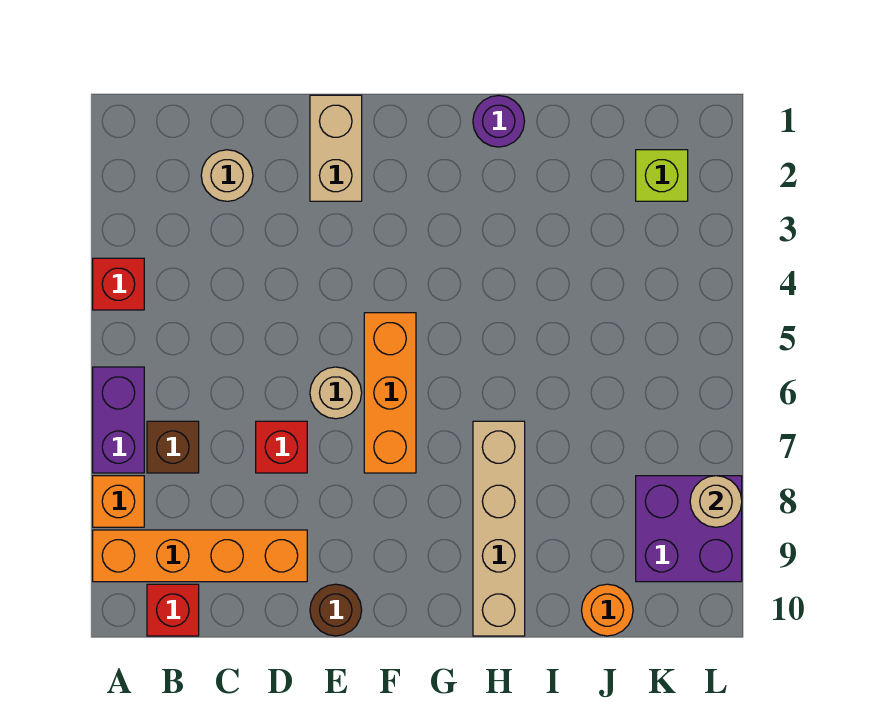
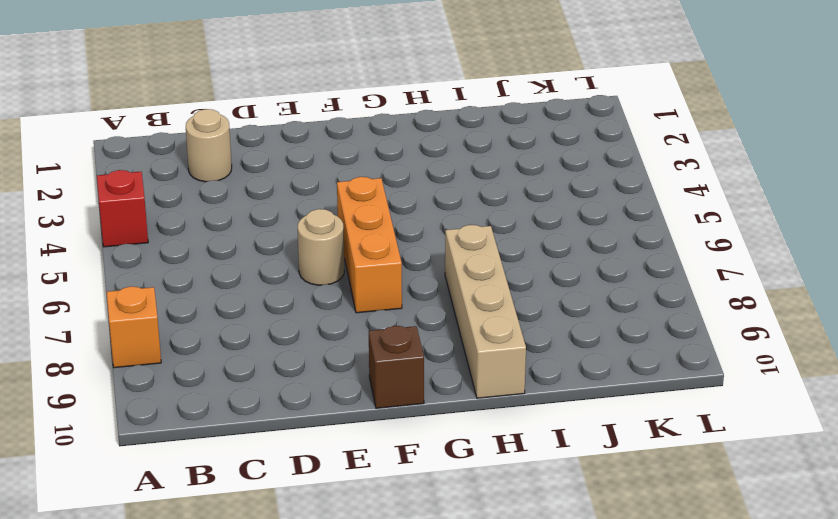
brown brick F10 level 1 -> brown brick B7 level 1
none -> purple brick A6:A7 level 1
none -> orange brick A9:D9 level 1
none -> red brick B10 level 1

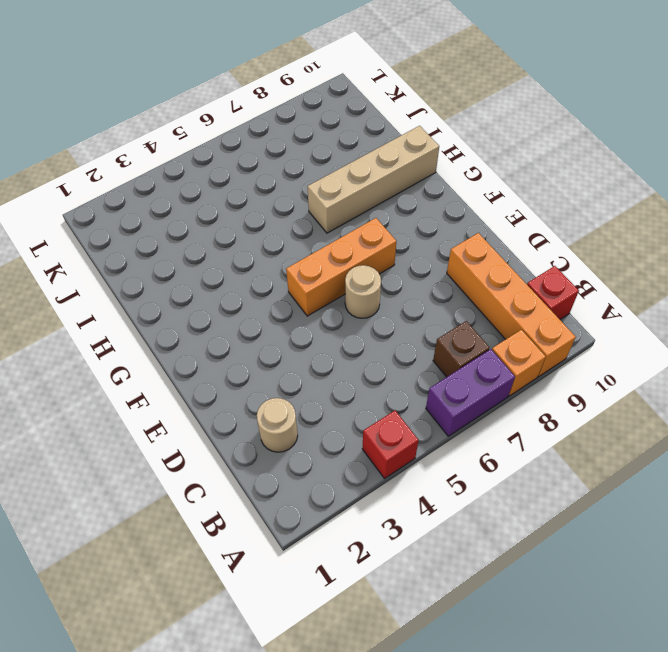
none -> red brick D7 level 1
none -> tan brick E1:E2 level 1
none -> brown round brick E10 level 1

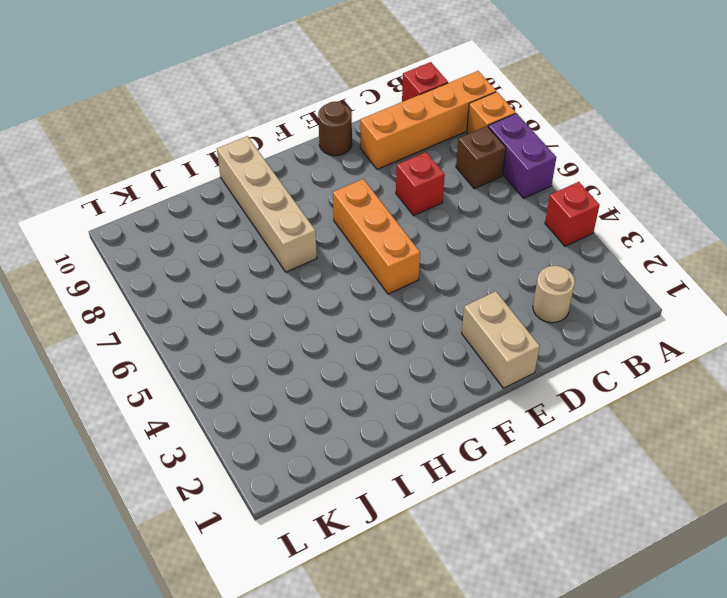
none -> tan round brick E6 level 1
none -> purple round brick H1 level 1
none -> orange round brick J10 level 1

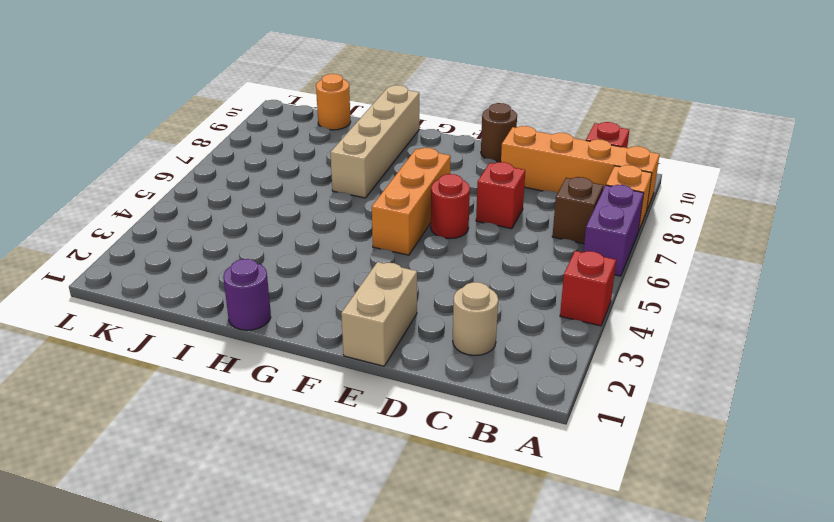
red round brick E6 level 1 -> tan round brick E6 level 1
none -> lime brick K2 level 1
none -> purple brick K8:L9 level 1
none -> tan round brick L8 level 2

